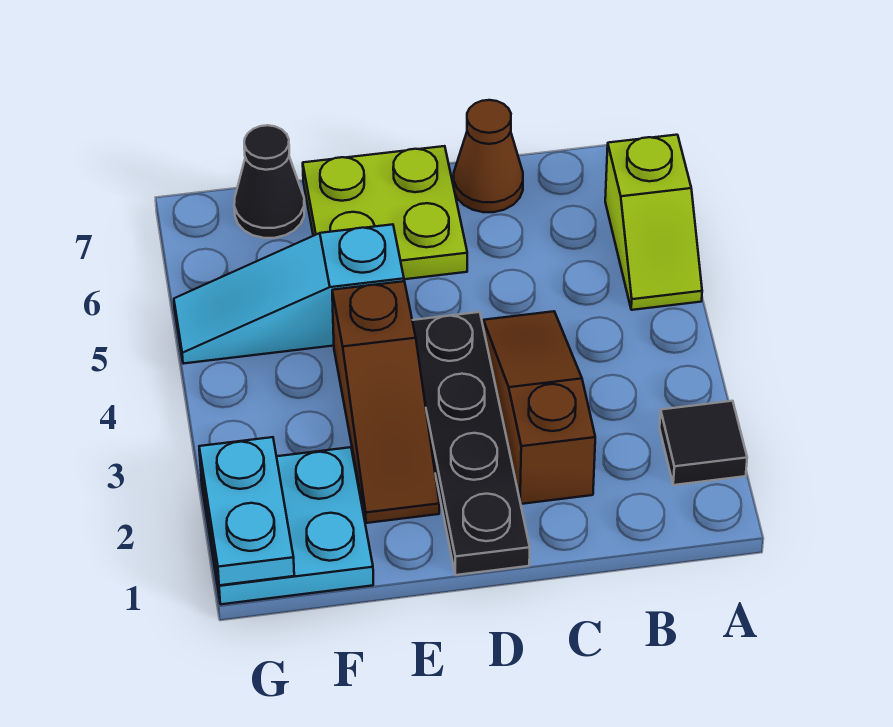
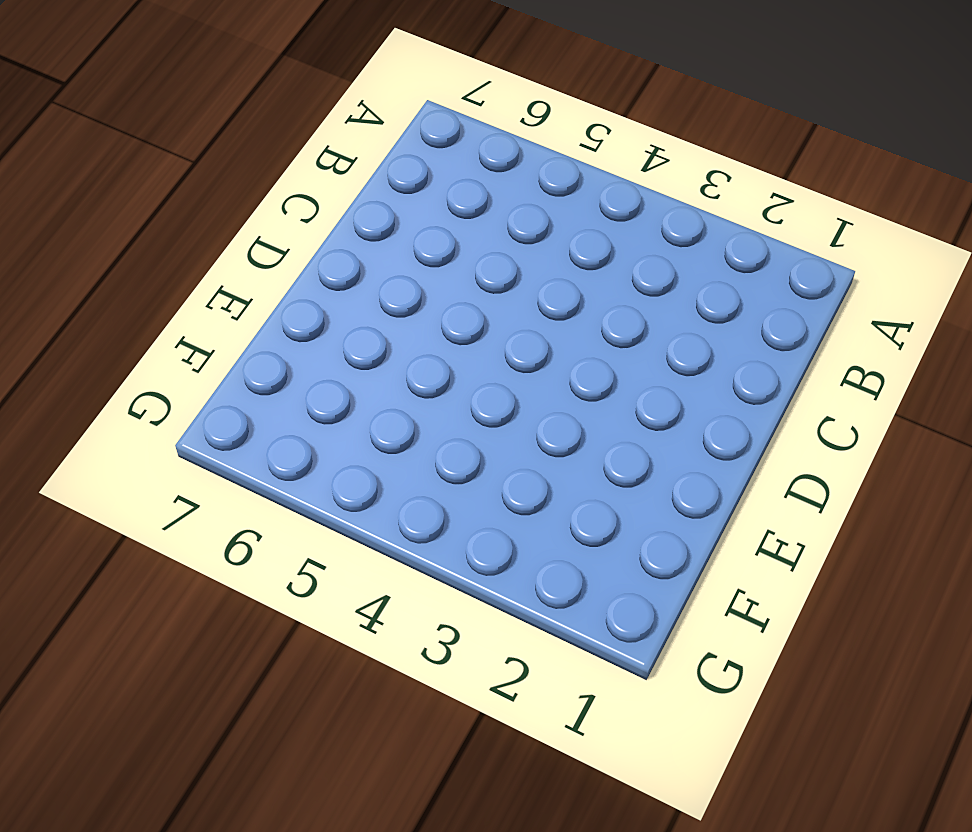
none -> black tile A2 level 1
none -> lime slope A5:A6 level 1 top 6

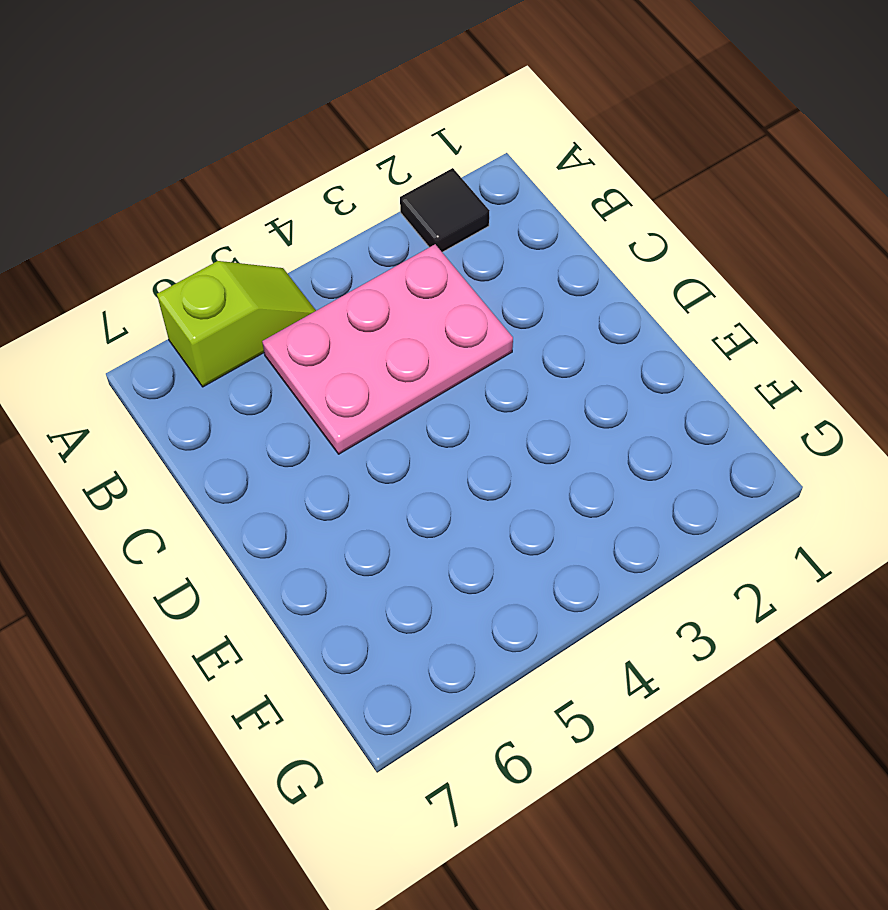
pink plate B3:C5 level 1 -> brown slope C2:C4 level 1 top 2
none -> brown cone C7 level 1
none -> black plate D1:D4 level 1

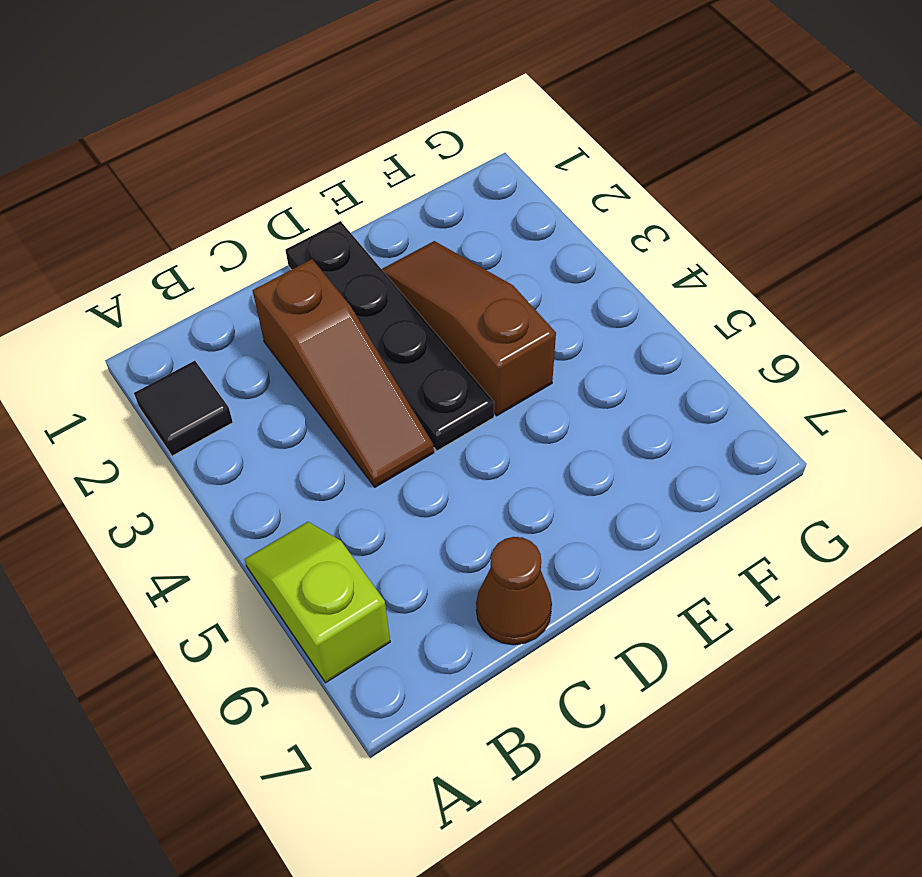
none -> lime plate D6:E7 level 1
none -> cyan slope E5:G5 level 1 top E

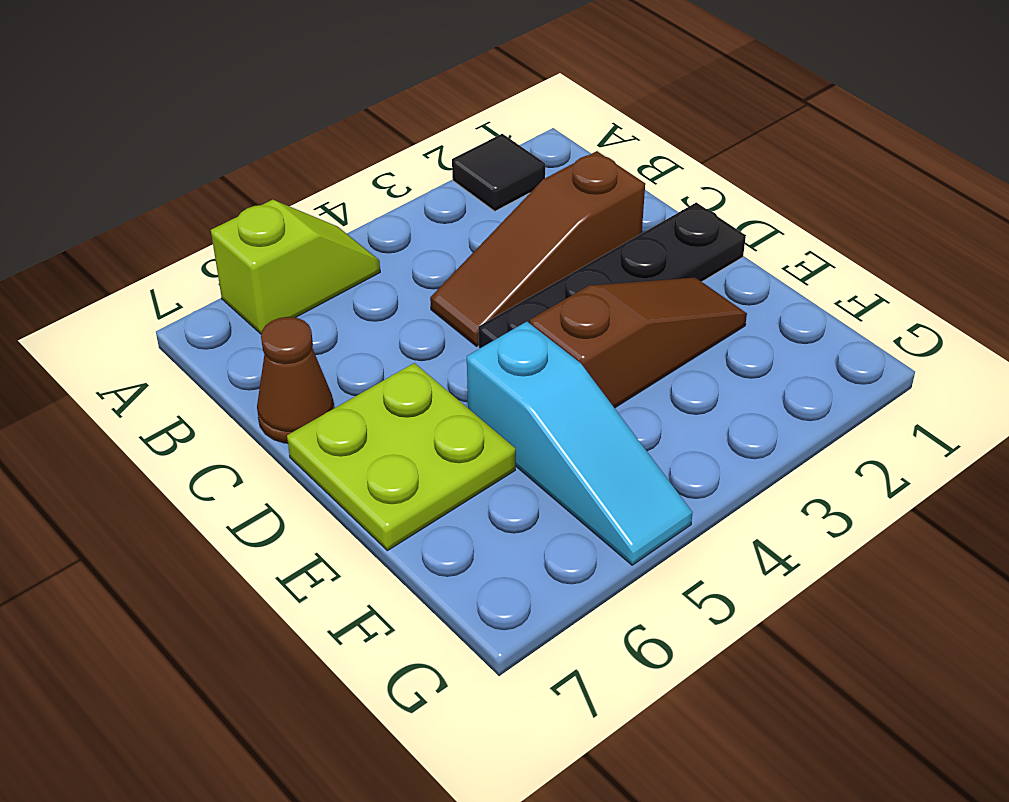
none -> cyan plate F1:G2 level 1
none -> black cone F7 level 1

